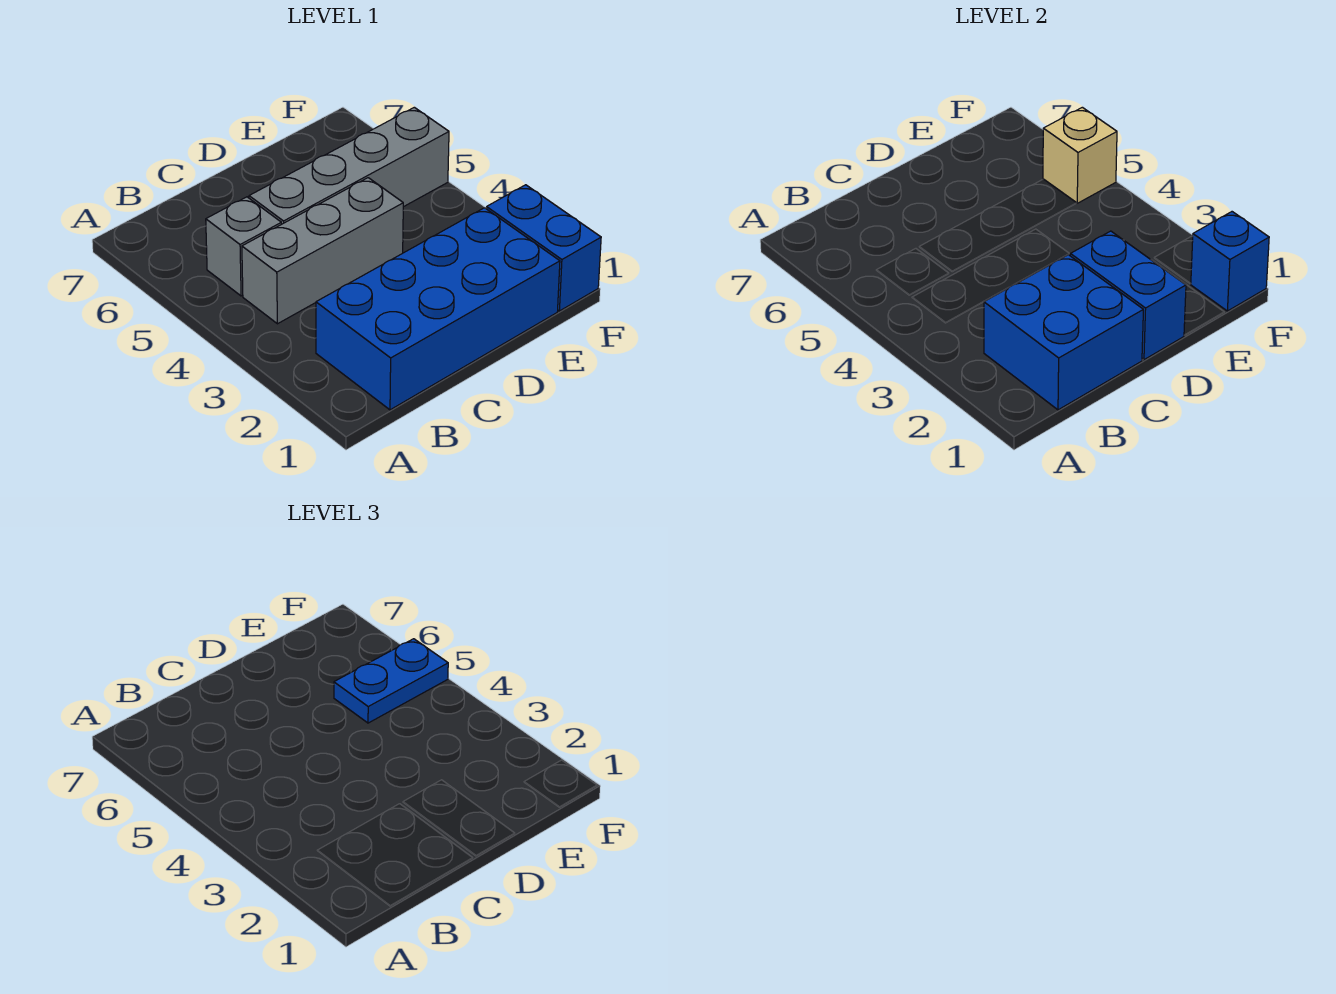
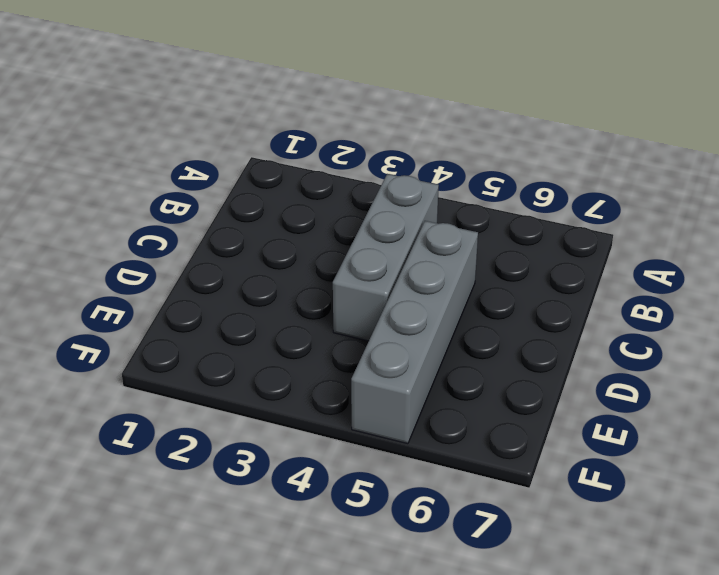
none -> blue brick B1:E2 level 1
none -> grey brick B5 level 1

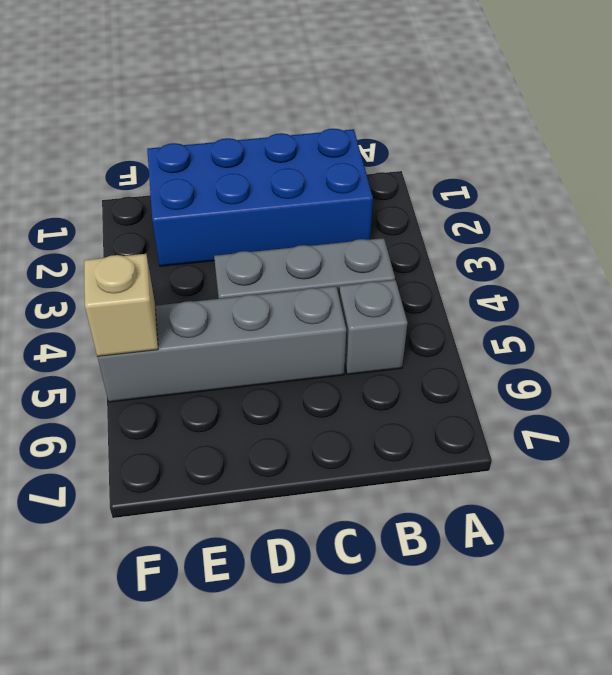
none -> blue brick F1:F2 level 1
none -> blue brick B1:C2 level 2

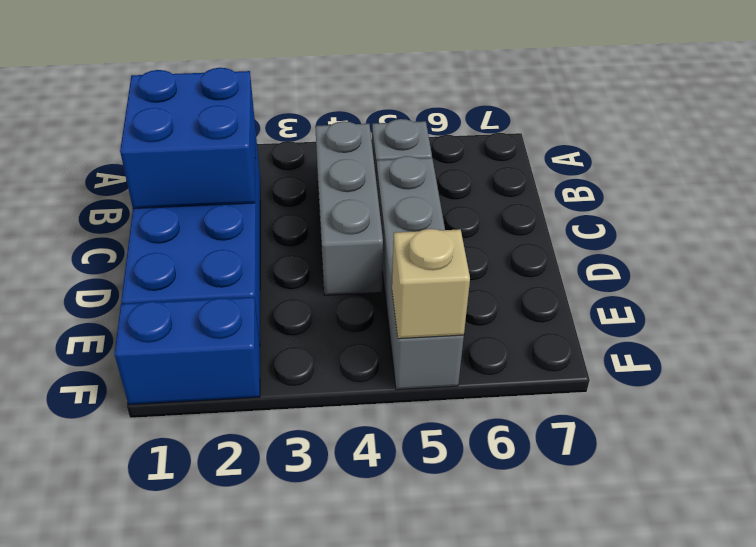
none -> blue brick D1:D2 level 2
none -> blue brick F1 level 2

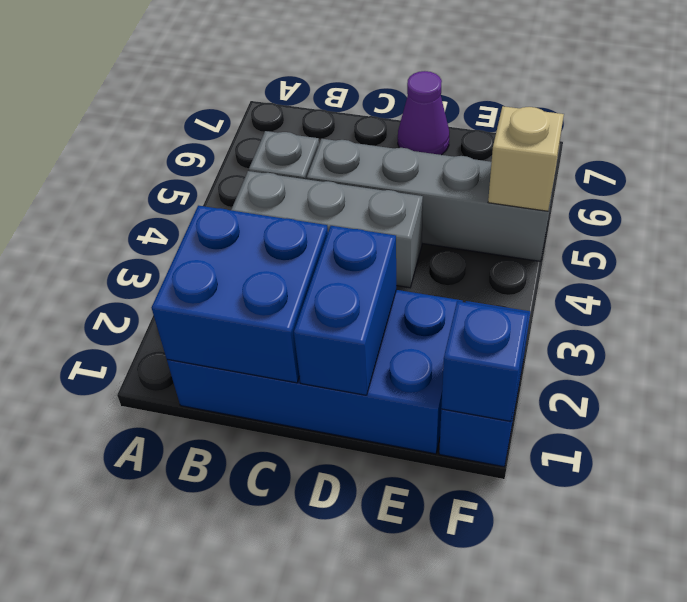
purple cone D7 level 1 -> none
none -> blue plate E5:F5 level 3

